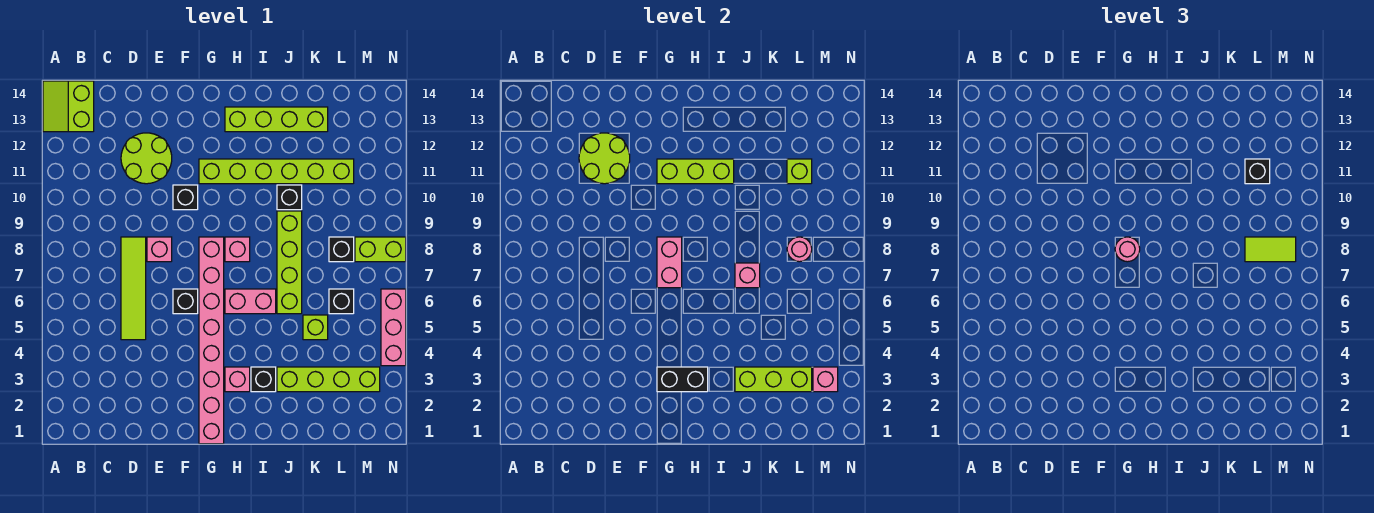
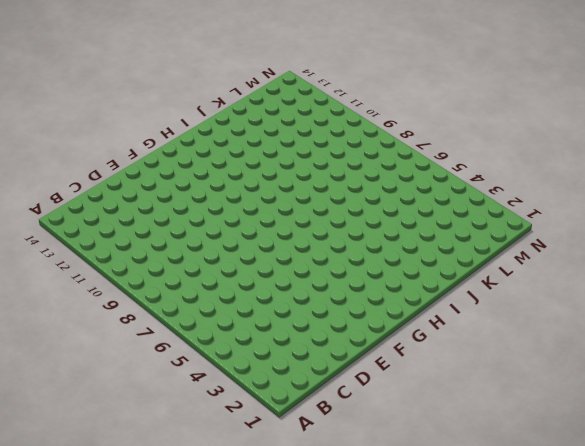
none -> lime slope A13:B14 level 1 top B
none -> lime tile D5:D8 level 1
none -> lime round brick D11:E12 level 1
none -> pink brick E8 level 1

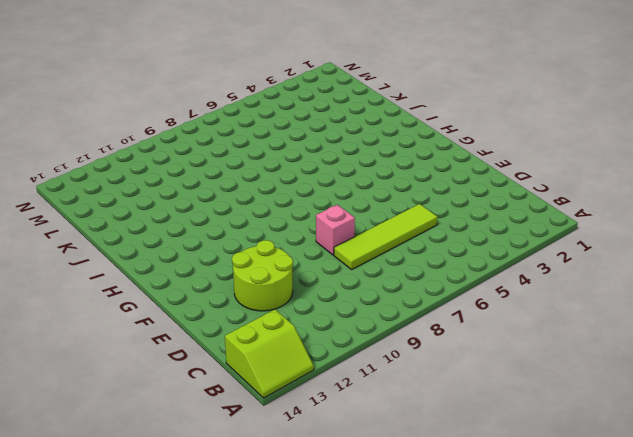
none -> black brick F6 level 1
none -> black brick F10 level 1
none -> pink brick G1:G8 level 1
none -> lime brick G11:L11 level 1

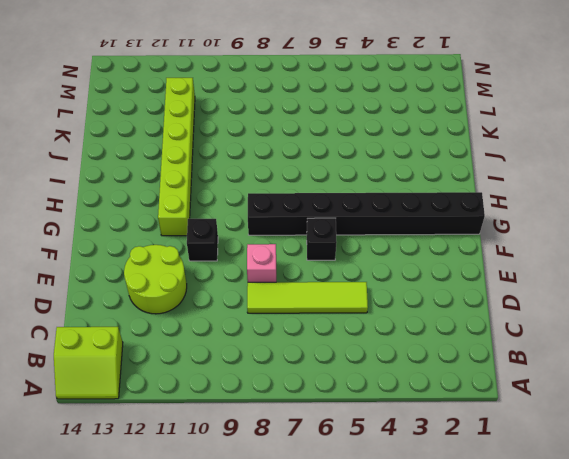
black brick G1:G8 level 1 -> pink brick G1:G8 level 1
none -> pink brick H3 level 1
none -> pink brick H6:I6 level 1
none -> pink brick H8 level 1
none -> lime brick H13:K13 level 1

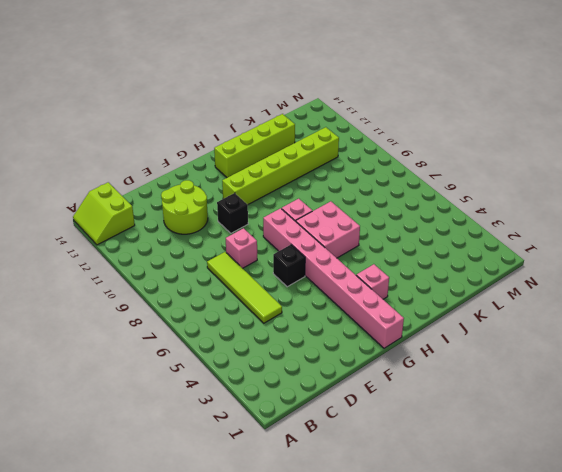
pink brick H6:I7 level 1 -> pink brick H6:I6 level 1
none -> black brick I3 level 1
none -> lime brick J3:M3 level 1
none -> lime brick J6:J9 level 1
none -> black brick J10 level 1

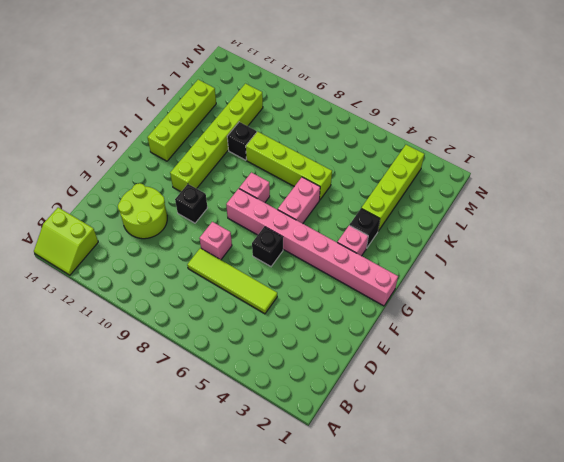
none -> lime brick K5 level 1
none -> black brick L6 level 1
none -> black brick L8 level 1
none -> lime brick M8:N8 level 1

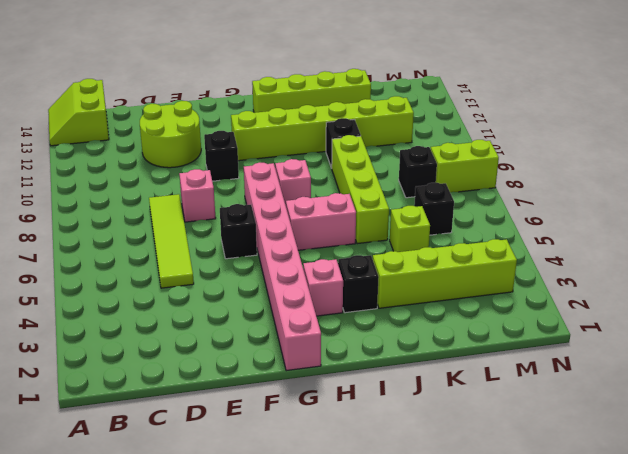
none -> pink brick N4:N6 level 1
none -> lime round brick D11:E12 level 2
none -> black brick G3:H3 level 2
none -> pink brick G7:G8 level 2

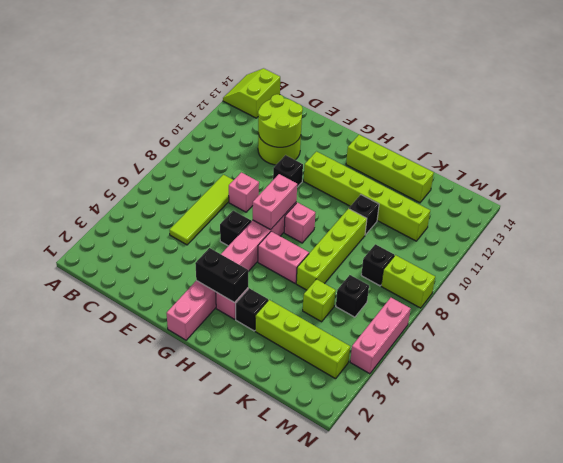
none -> lime brick G11:I11 level 2
none -> lime brick J3:L3 level 2
none -> pink brick J7 level 2
none -> pink round brick L8 level 2

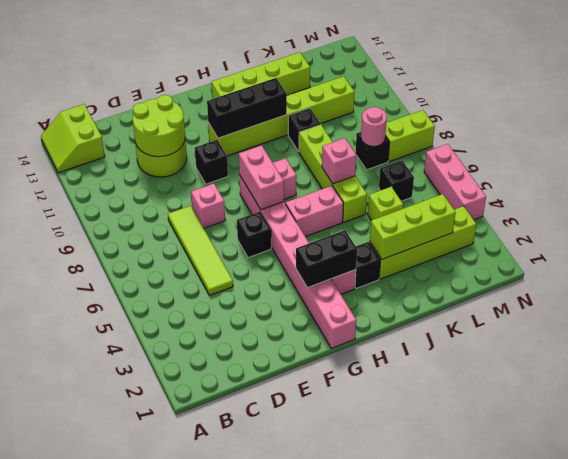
black brick G11:I11 level 2 -> lime brick G11:I11 level 2
none -> lime brick L11 level 2
none -> pink brick M3 level 2
none -> pink round brick G8 level 3
none -> lime tile L8:M8 level 3

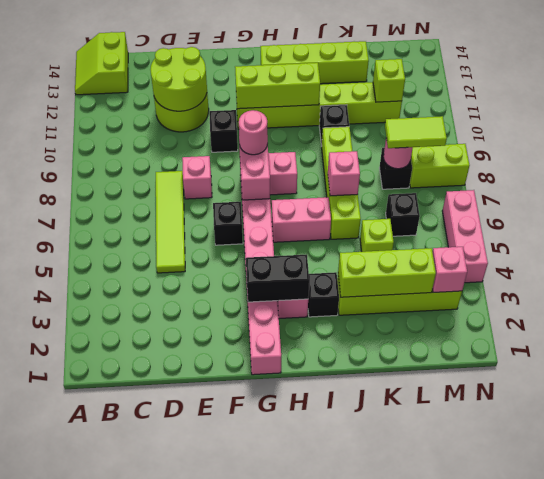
none -> black brick L11 level 3

